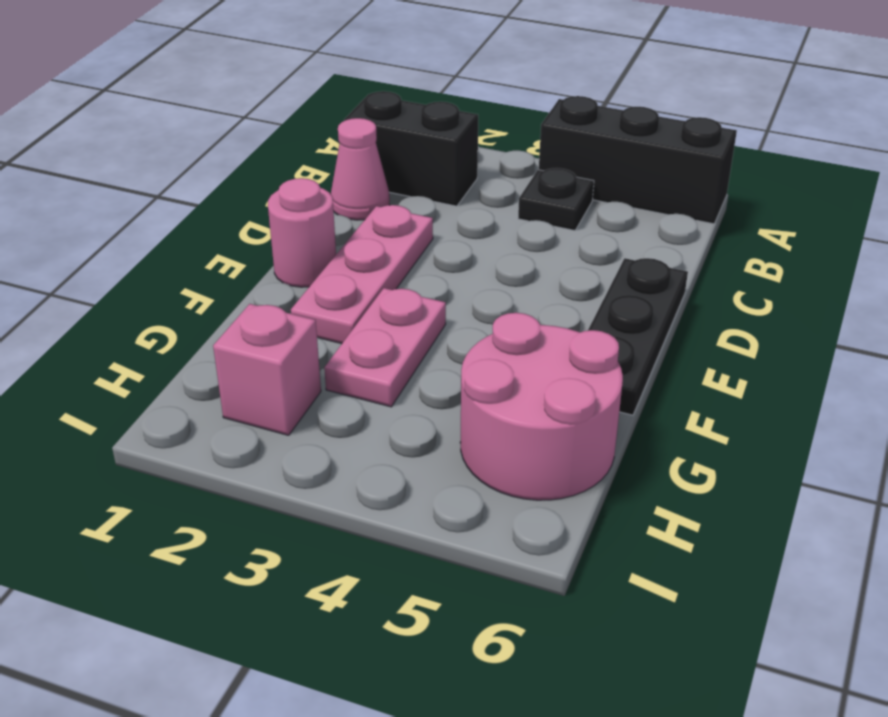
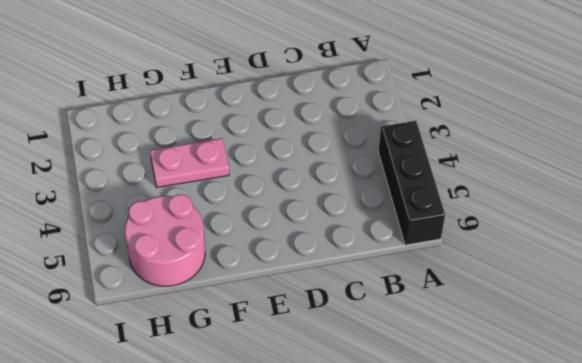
none -> black brick B1:B2 level 1
none -> black plate B4 level 1

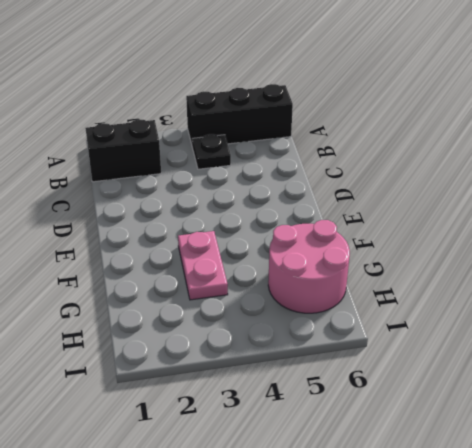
none -> pink cone C1 level 1
none -> pink plate D2:F2 level 1

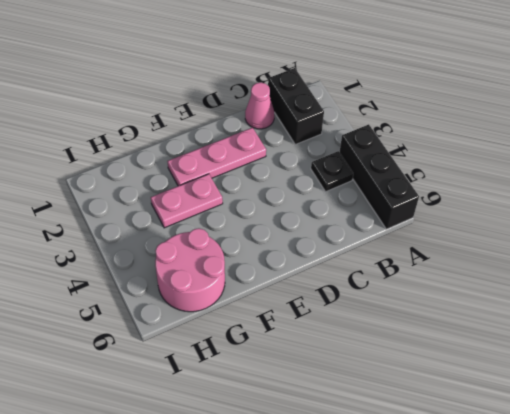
none -> black plate D6:F6 level 1
none -> pink round brick E1 level 1

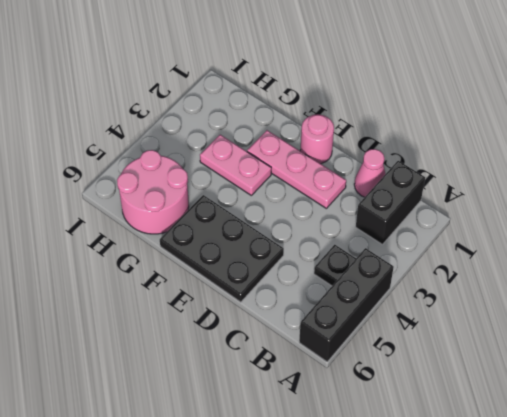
black plate D5:F6 level 1 -> black plate D6:F6 level 1
none -> pink brick H2 level 1

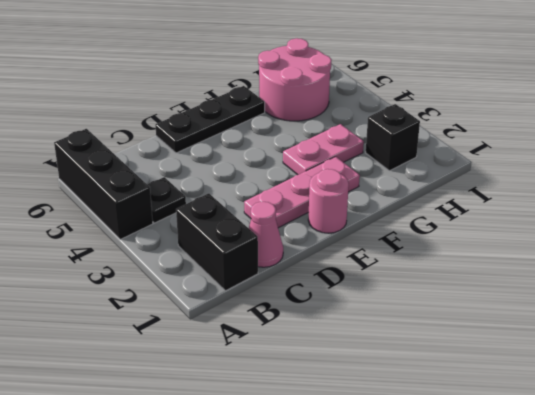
black brick H2 level 1 -> pink brick H2 level 1

